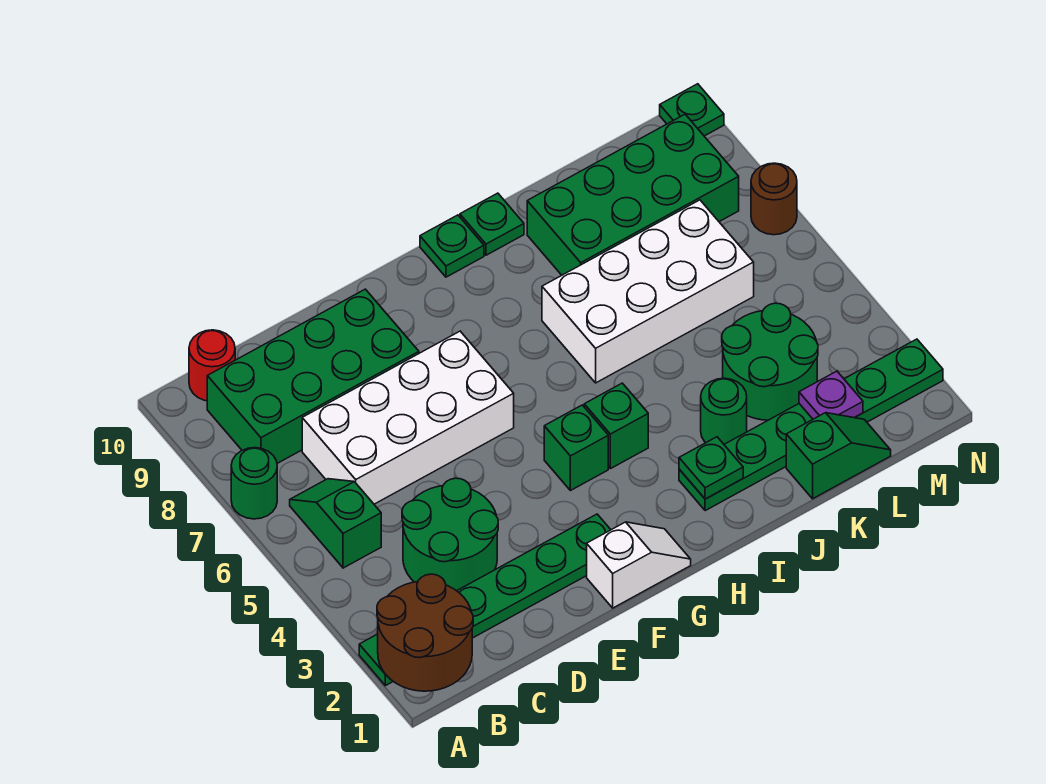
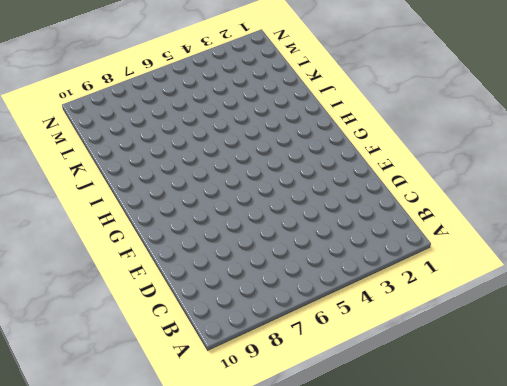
none -> green plate A2:F2 level 1
none -> green round brick A7 level 1
none -> green slope B5:B6 level 1 top 5

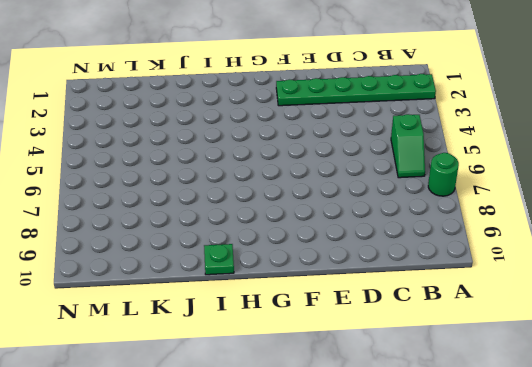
none -> green brick B8:E9 level 1
none -> red round brick B10 level 1
none -> green round brick C3:D4 level 1

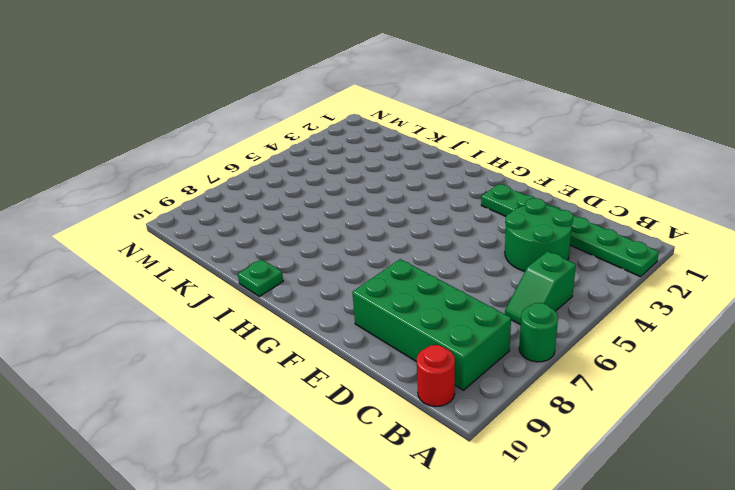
none -> white brick C6:F7 level 1
none -> white slope F1:G1 level 1 top F
none -> green brick G4 level 1

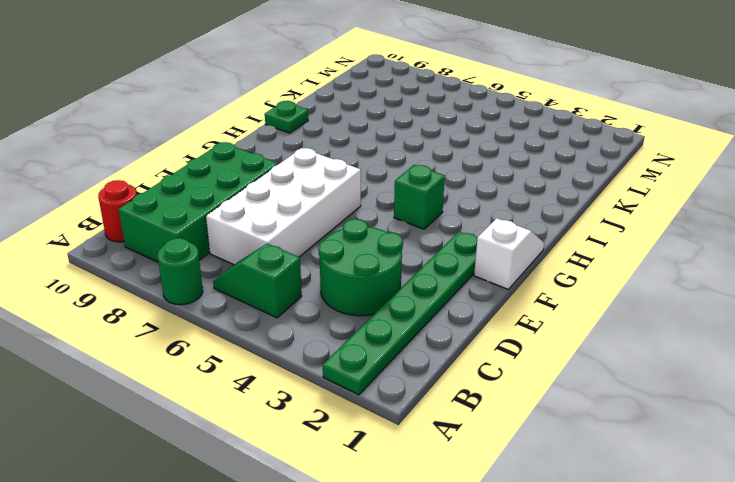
none -> green brick H4 level 1
none -> green plate H10 level 1
none -> green plate I2:N2 level 1

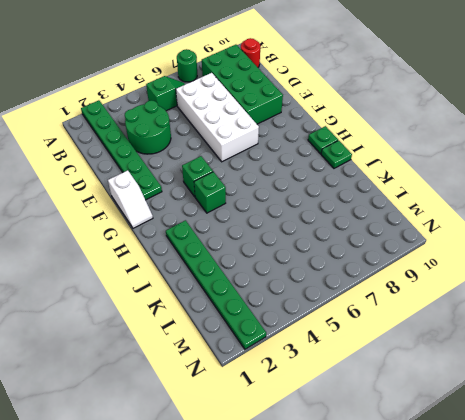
none -> white brick I6:L7 level 1
none -> green round brick J3 level 1
none -> green brick J8:M9 level 1

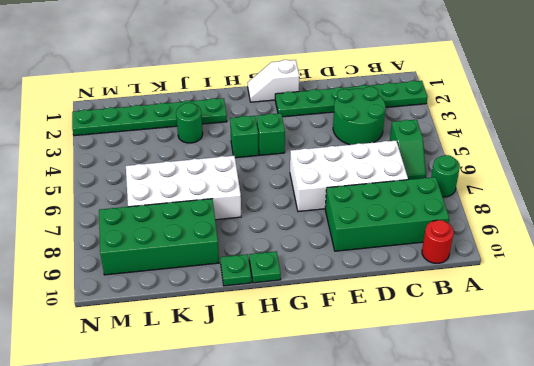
none -> green slope K1:L1 level 1 top K
none -> green round brick K3:L4 level 1
none -> brown round brick N7 level 1

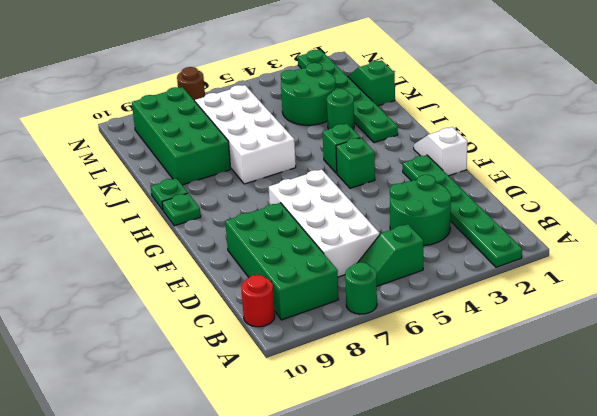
none -> green plate N10 level 1
none -> brown round brick A1:B2 level 2
none -> green plate I2 level 2

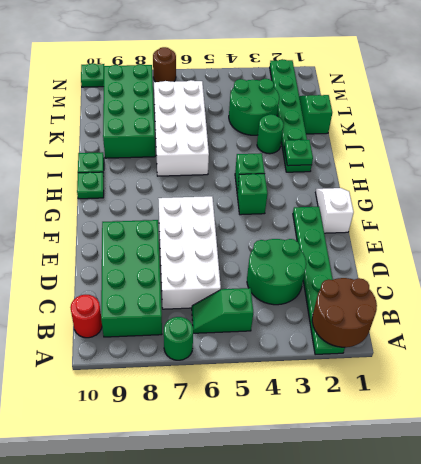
none -> purple plate L2 level 2

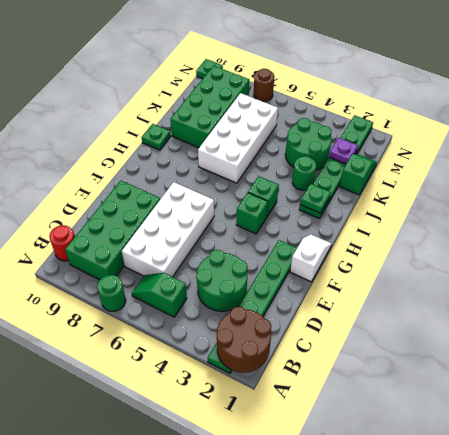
none -> green plate H10 level 1

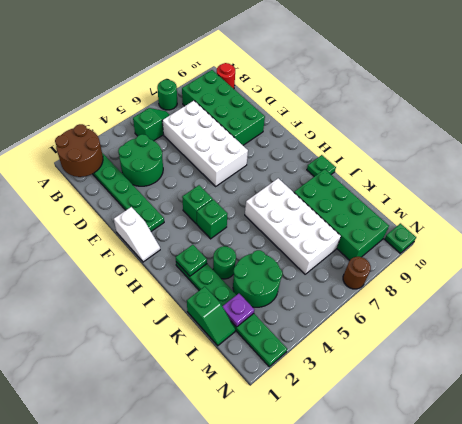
none -> green plate H10 level 1

